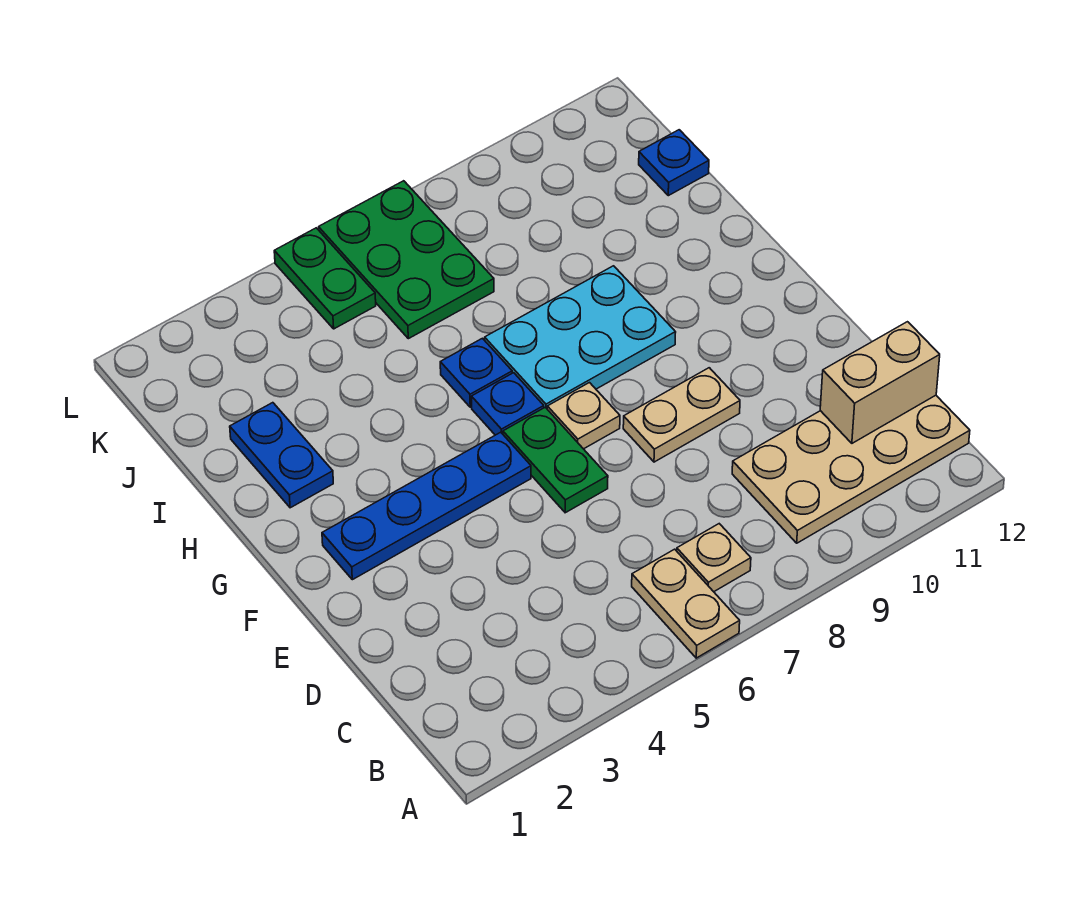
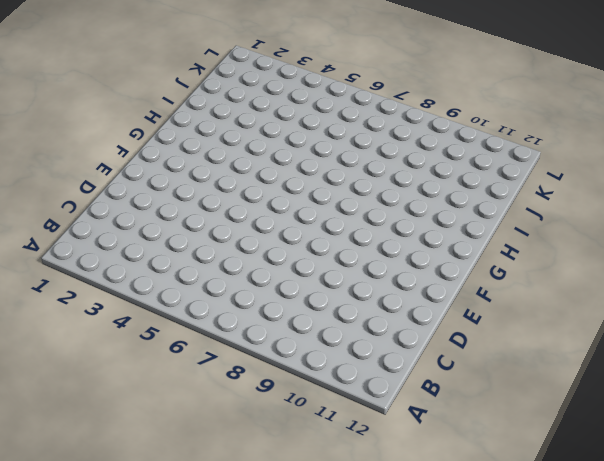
none -> tan plate A6:B6 level 1
none -> tan plate B7 level 1
none -> tan plate B9:C12 level 1

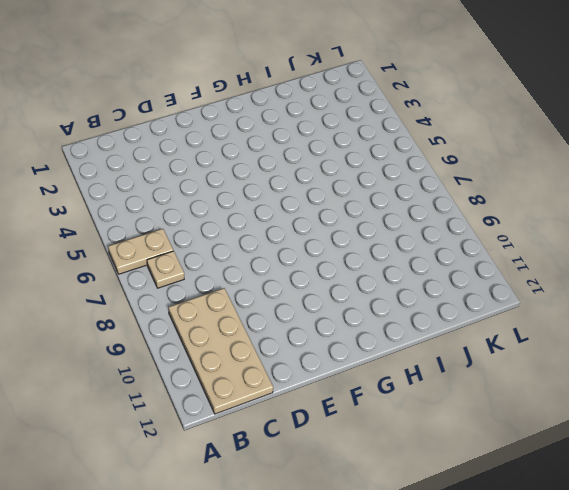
none -> green plate E6:F6 level 1
none -> tan plate E8:E9 level 1
none -> blue plate F2:F5 level 1

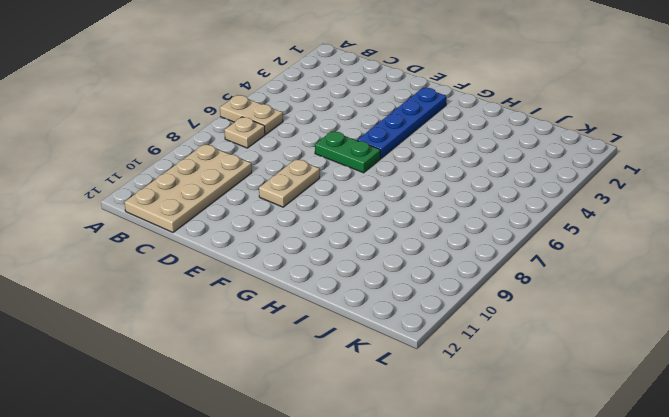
none -> tan plate F7 level 1
none -> blue plate G6 level 1
none -> cyan plate G7:H9 level 1

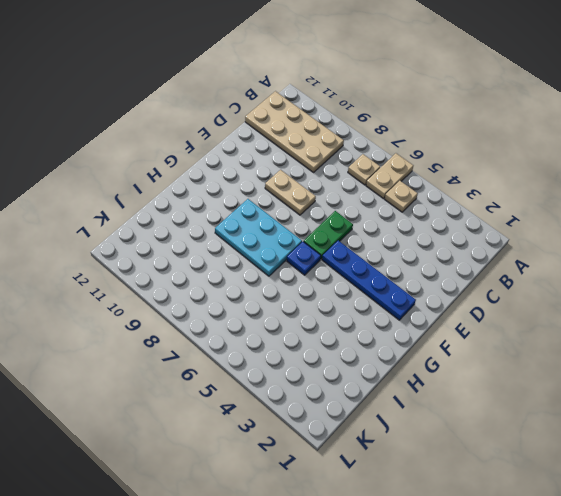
tan plate B5 level 1 -> tan plate F7 level 1
none -> blue plate H2:I2 level 1
none -> blue plate H6 level 1
none -> green plate J6:L7 level 1

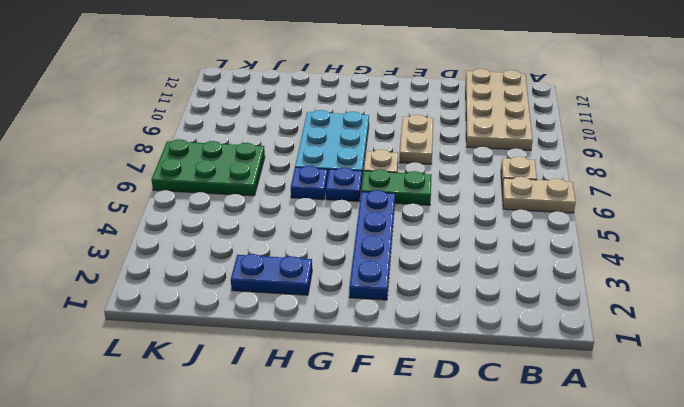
none -> blue plate J12 level 1
none -> green plate K5:L5 level 1
none -> tan brick C11:C12 level 2

